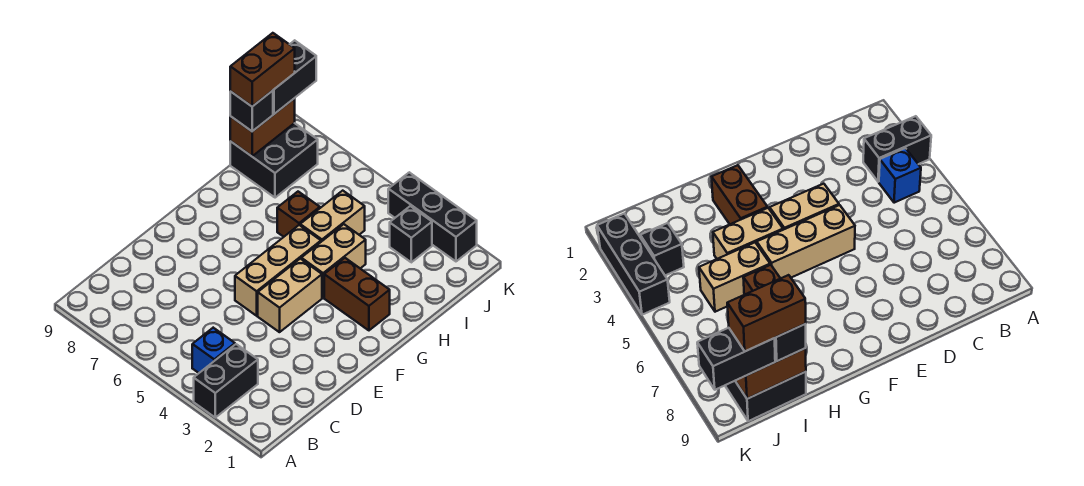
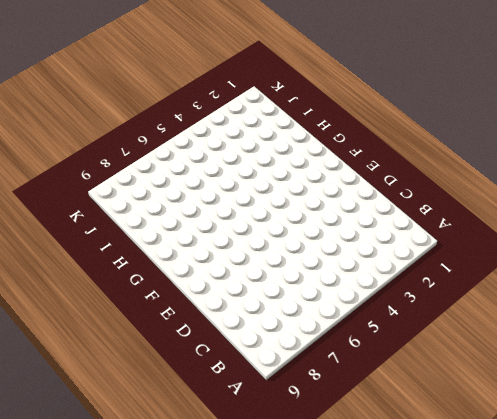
none -> black brick A3:B3 level 1
none -> blue brick B4 level 1
none -> tan brick E4:F4 level 1

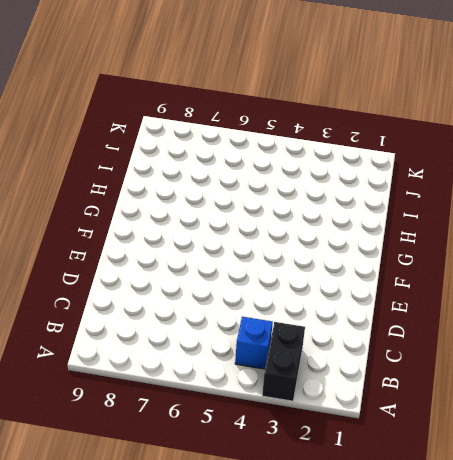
none -> tan brick E4:F4 level 1
none -> tan brick E5:G5 level 1
none -> brown brick G2:G3 level 1

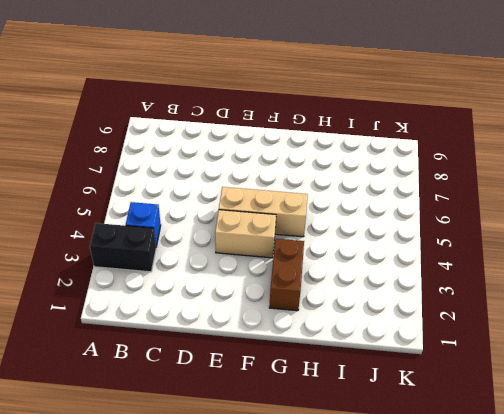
none -> tan brick G4:H4 level 1
none -> tan brick H5:I5 level 1
none -> brown brick H6 level 1

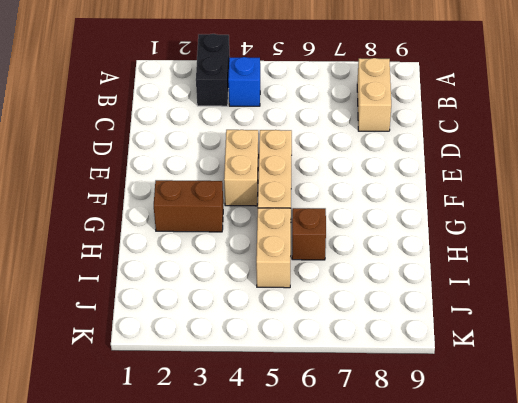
tan brick B8:C8 level 1 -> tan brick G4:H4 level 1
none -> black brick I8:J9 level 1
none -> black brick J3 level 1
none -> black brick K2:K4 level 1

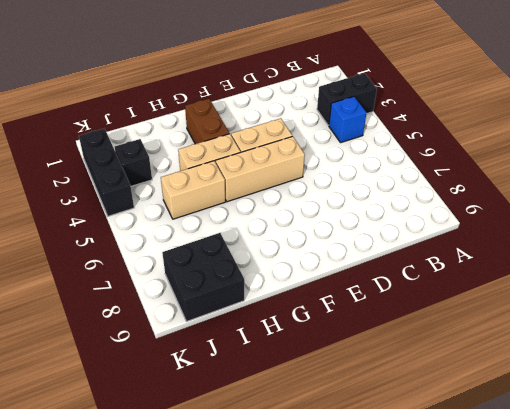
none -> brown brick H6 level 1
none -> brown brick I9:J9 level 2
none -> black brick I9 level 3

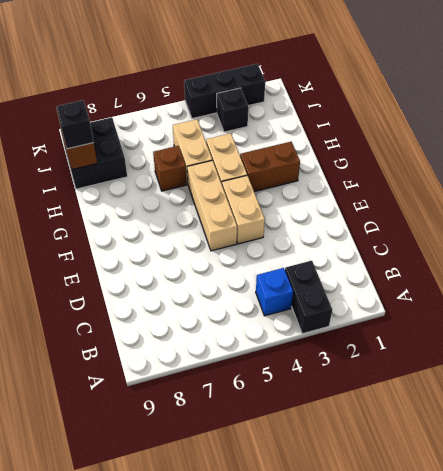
none -> black brick J9:K9 level 3
none -> brown brick I9:J9 level 4

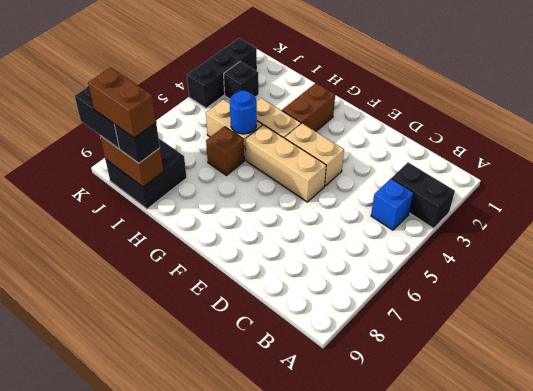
blue round brick H5 level 2 -> none

